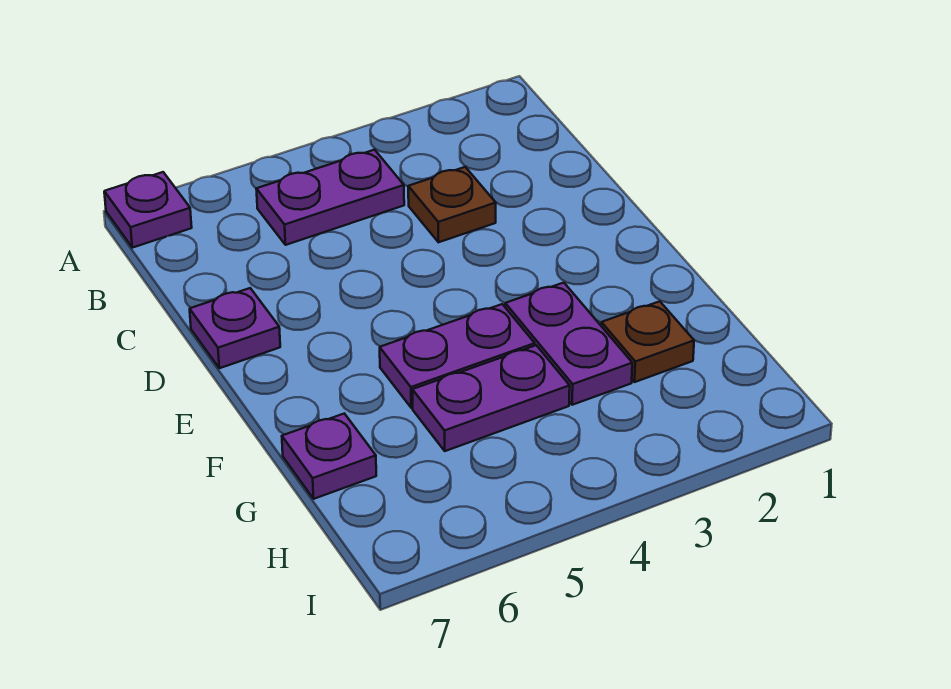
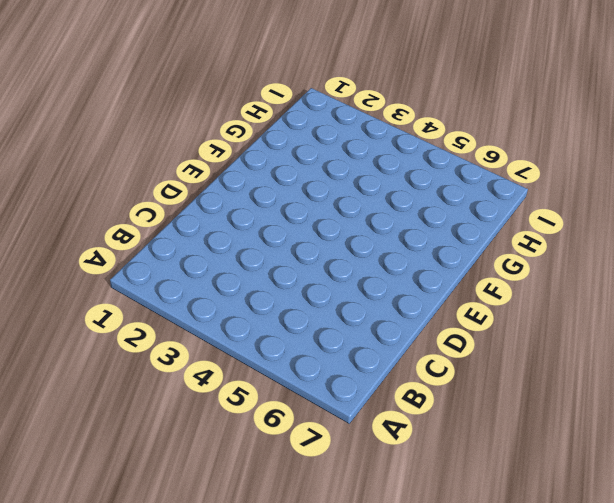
none -> purple plate A7 level 1
none -> purple plate B4:B5 level 1

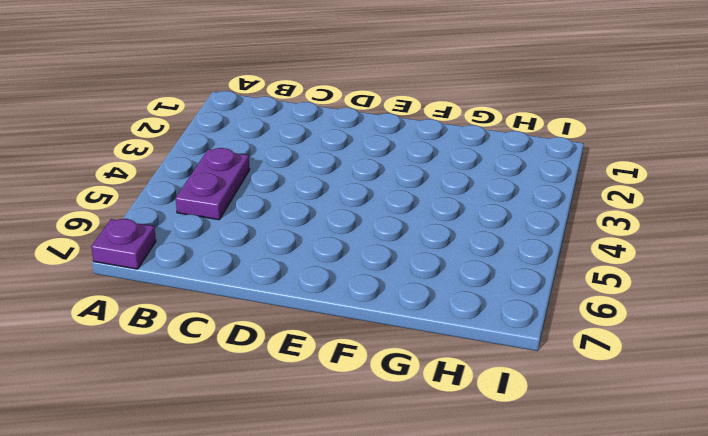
none -> brown plate C3 level 1
none -> purple plate D7 level 1

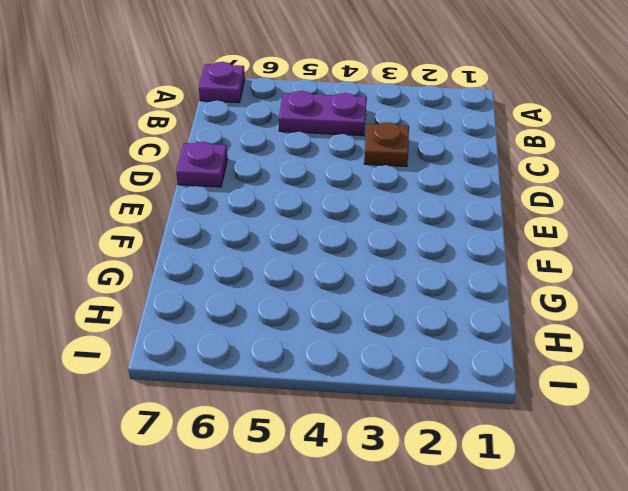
none -> purple plate F3:G3 level 1
none -> purple plate F4:F5 level 1

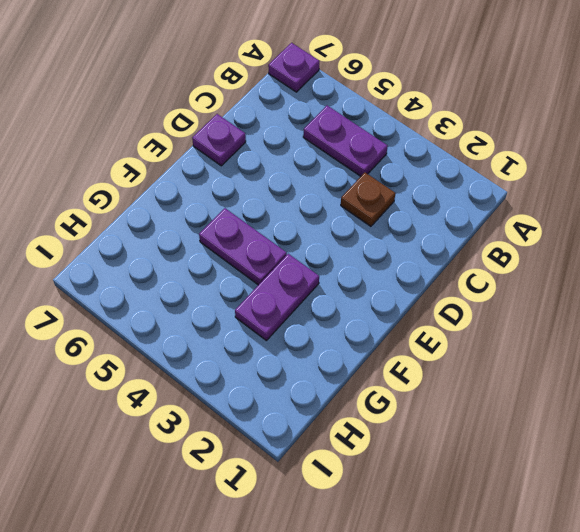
none -> brown plate G2 level 1
none -> purple plate G4:G5 level 1

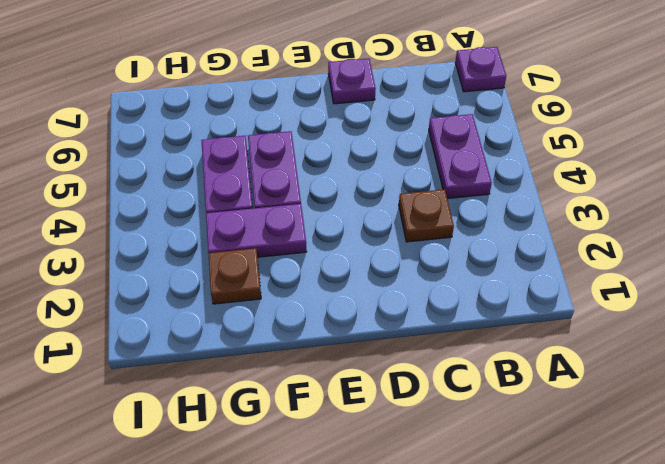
none -> purple plate G7 level 1

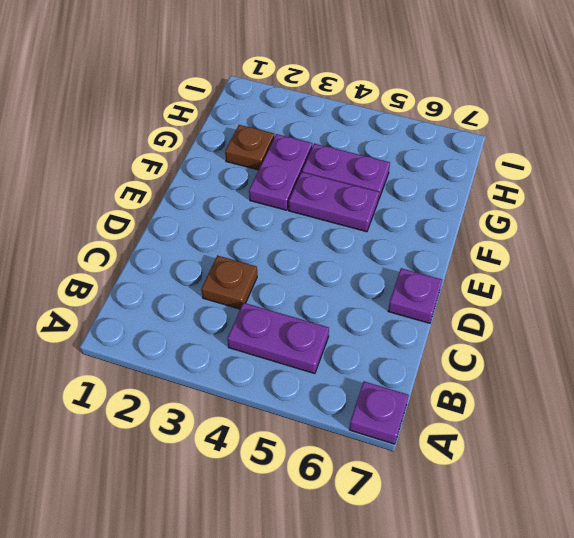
none -> purple plate G7 level 1

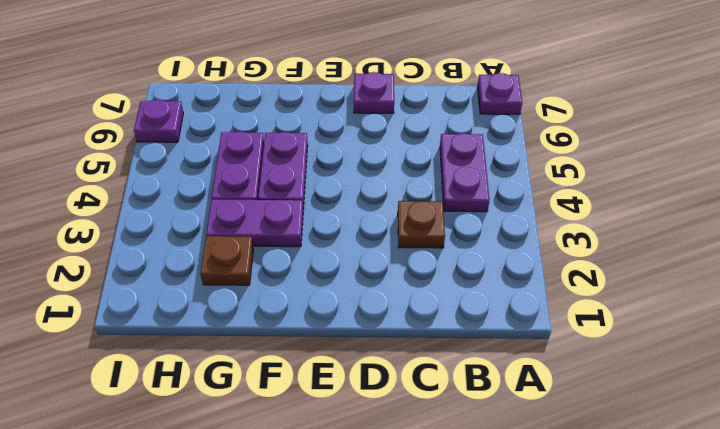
purple plate I6 level 1 -> purple plate G7 level 1

